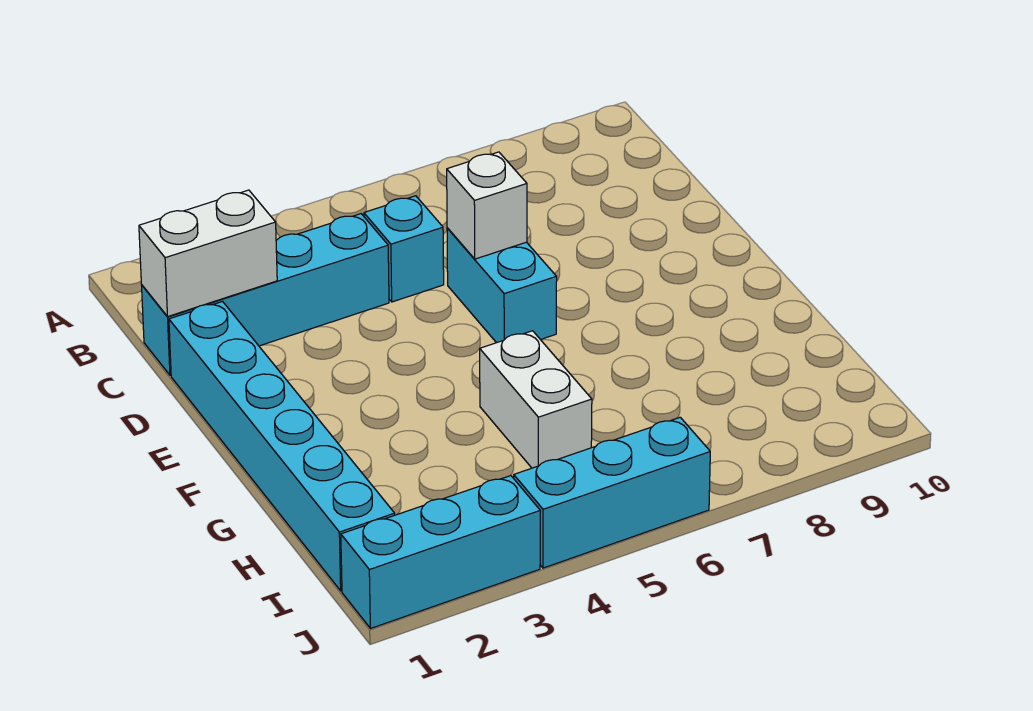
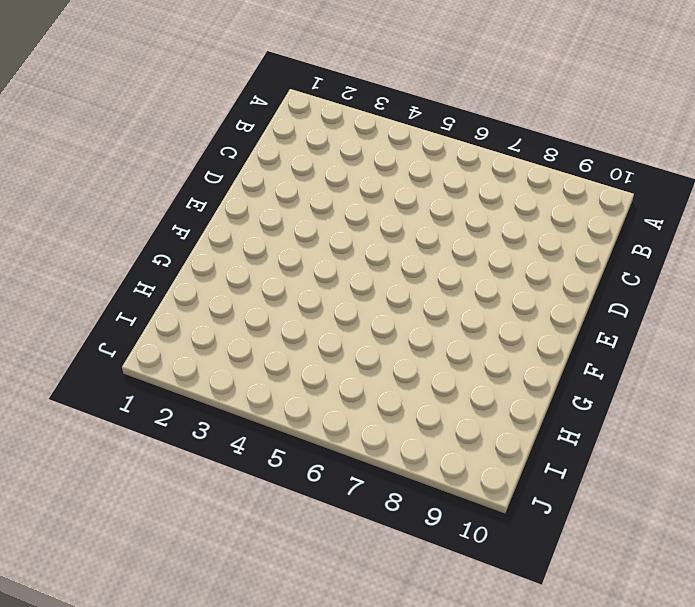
none -> cyan brick C1:C4 level 1
none -> cyan brick C5 level 1

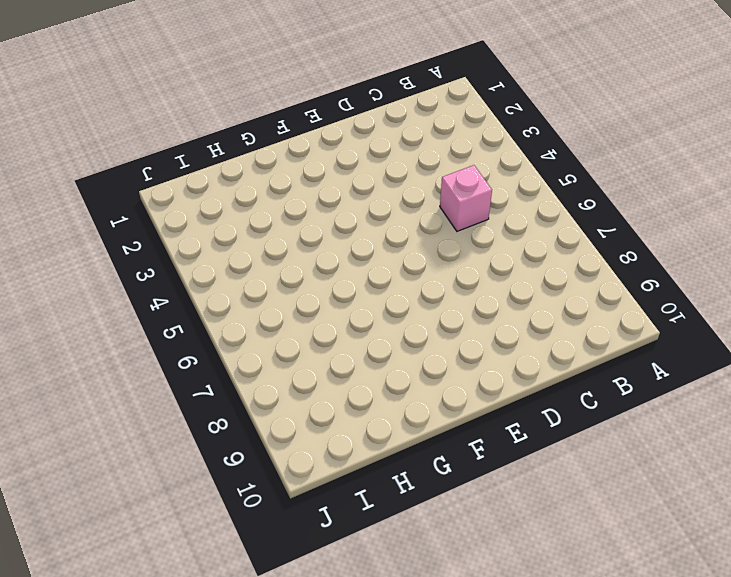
pink brick C5 level 1 -> cyan brick C5 level 1
none -> cyan brick C1:C4 level 1
none -> cyan brick D1:I1 level 1

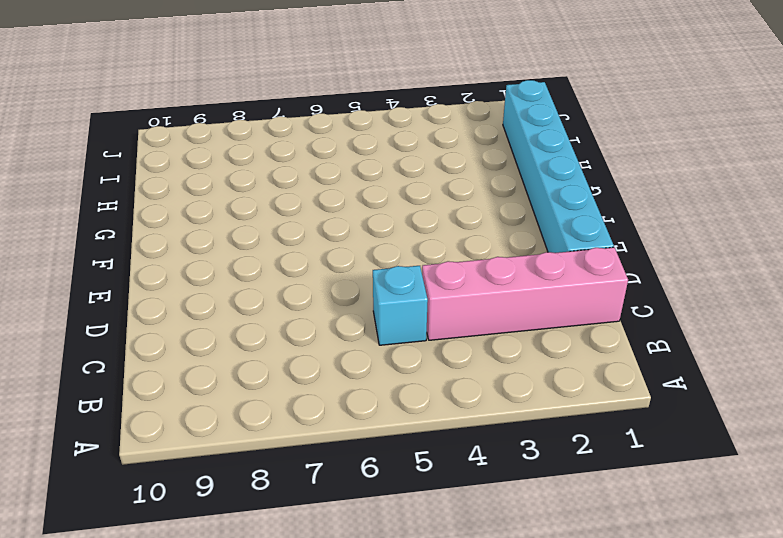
pink brick C1:C4 level 1 -> cyan brick C1:C4 level 1
none -> cyan brick D6:E6 level 1
none -> white brick G5:H5 level 1

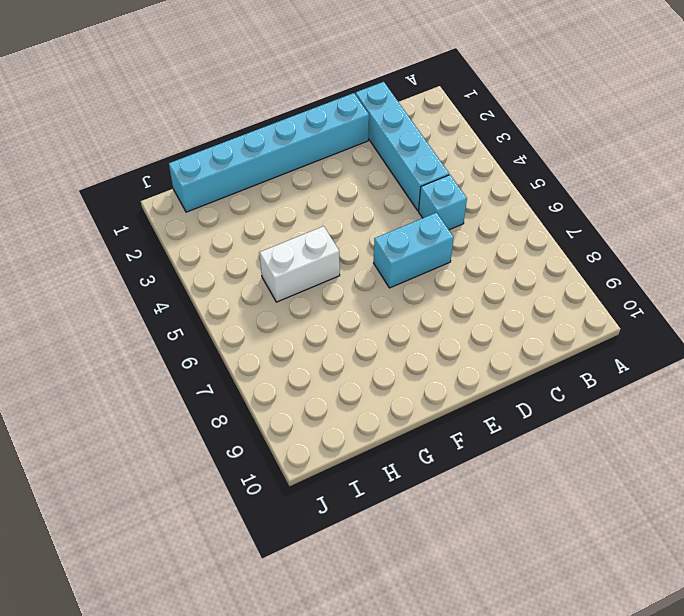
none -> cyan brick J1:J3 level 1
none -> cyan brick J4:J6 level 1

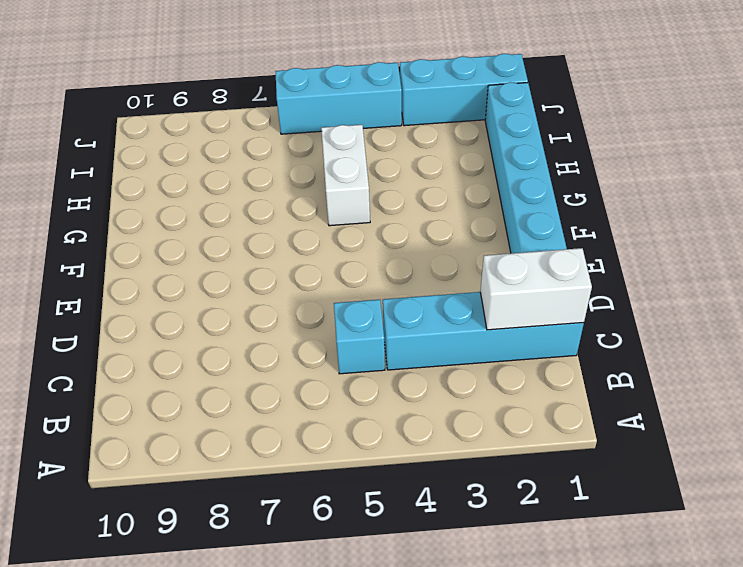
none -> cyan brick D6:E6 level 1
none -> white brick D6 level 2

